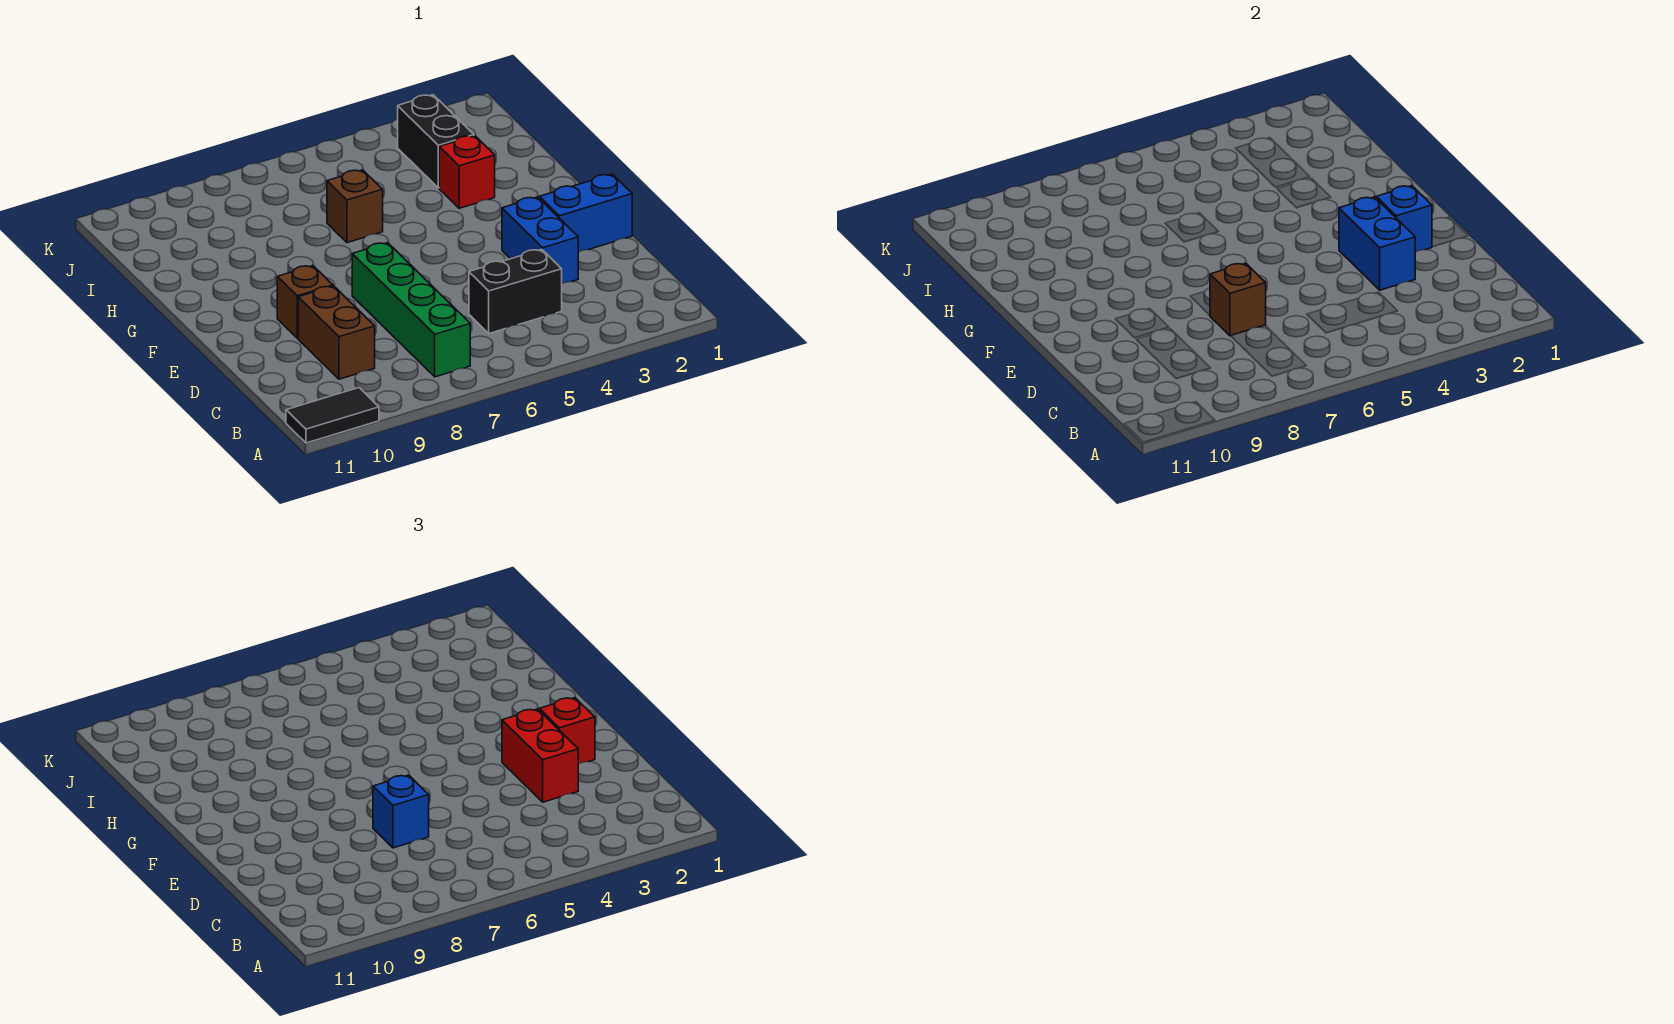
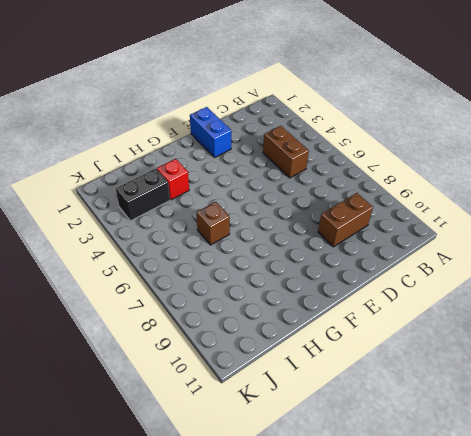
brown brick C4:C5 level 1 -> black brick C4:C5 level 1
none -> black tile A10:A11 level 1
none -> green brick B7:E7 level 1
none -> blue brick D3:E3 level 1

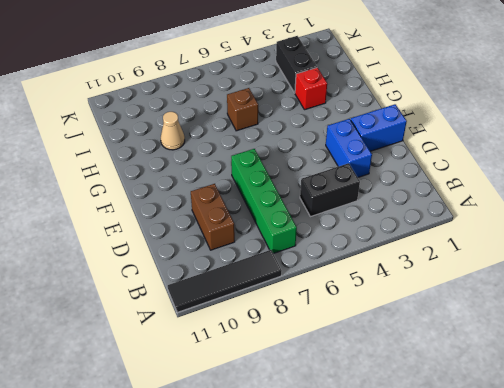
black tile A8:A11 level 1 -> black tile A10:A11 level 1
tan cone H9 level 1 -> none
none -> brown brick E9 level 1
none -> blue brick D3:E3 level 2
none -> brown brick D7 level 2

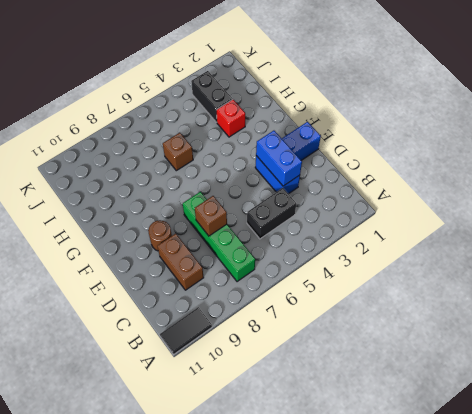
brown round brick E9 level 1 -> brown brick E9 level 1
none -> blue brick E2 level 2
none -> red brick D3:E3 level 3
none -> blue brick D7 level 3

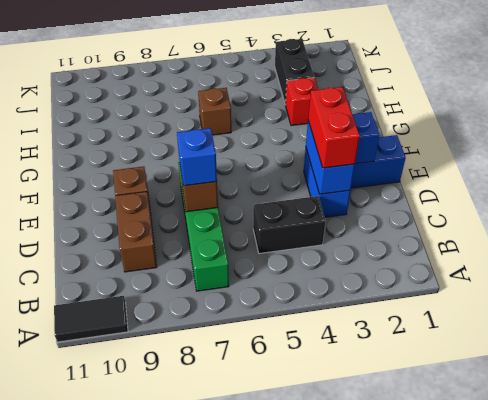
none -> red brick E2 level 3

